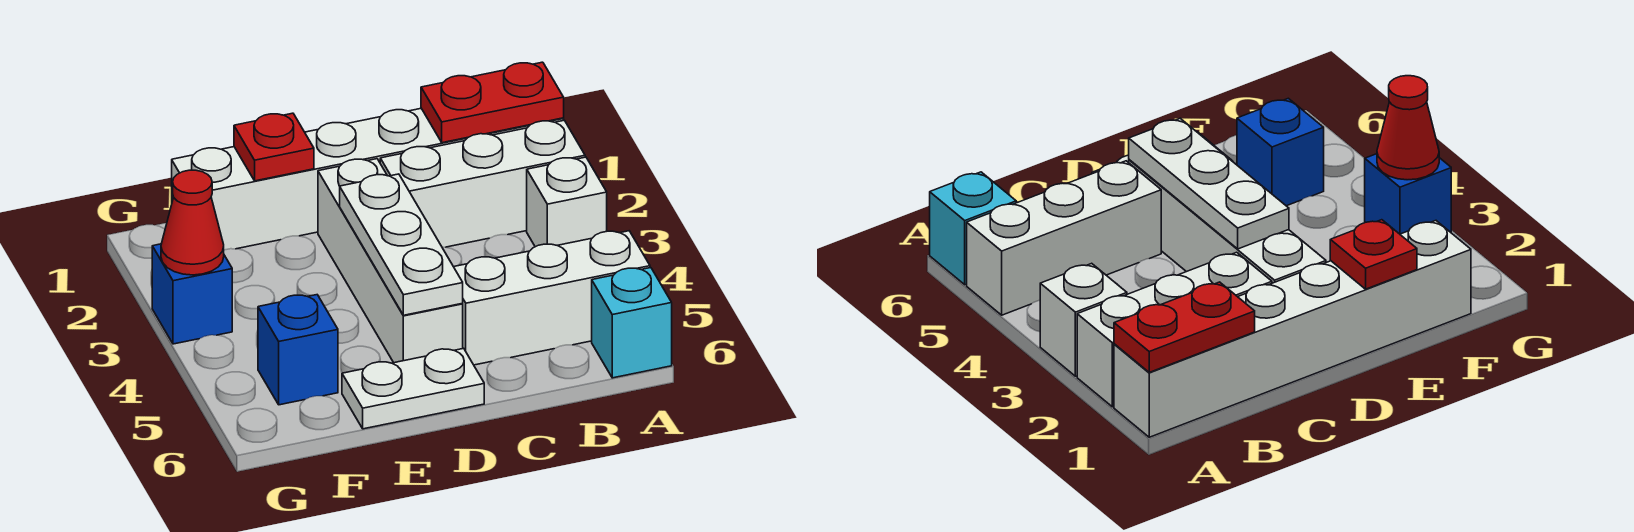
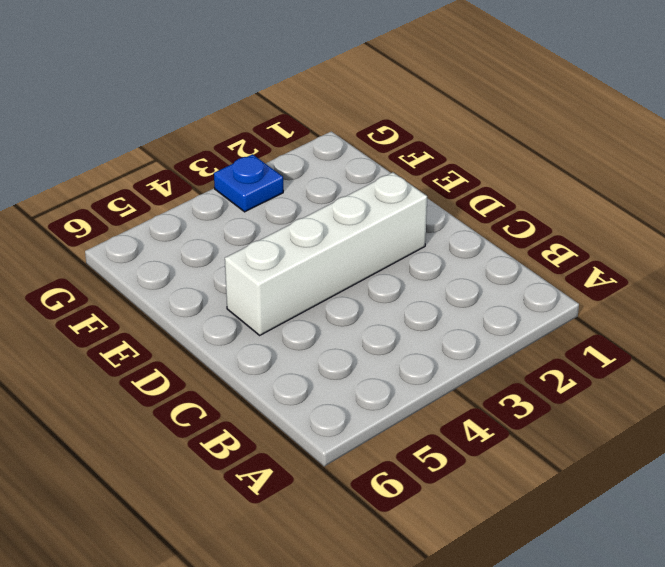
blue plate G3 level 1 -> blue brick G3 level 1
none -> white brick A1:F1 level 1
none -> white brick A2:C2 level 1
none -> white brick A3 level 1

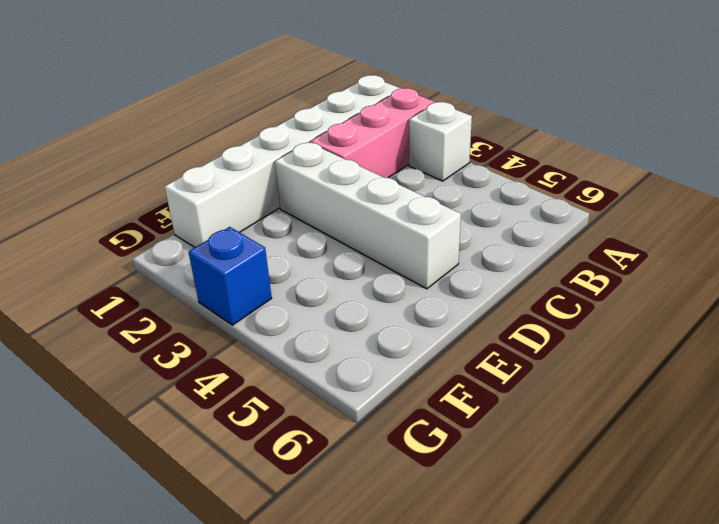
pink brick A2:C2 level 1 -> white brick A2:C2 level 1
none -> white brick A5:C5 level 1
none -> cyan brick A6 level 1
none -> white plate D6:E6 level 1

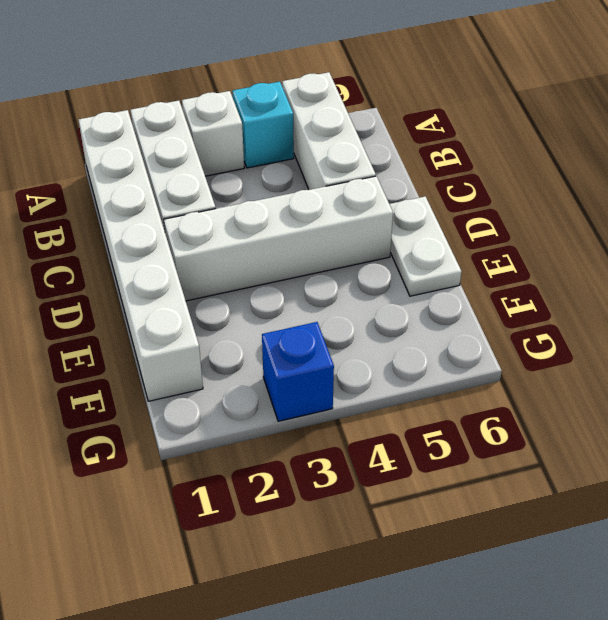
cyan brick A4 level 1 -> cyan brick A6 level 1
none -> blue brick F5 level 1
none -> red plate A1:B1 level 2
none -> white plate D3:D5 level 2

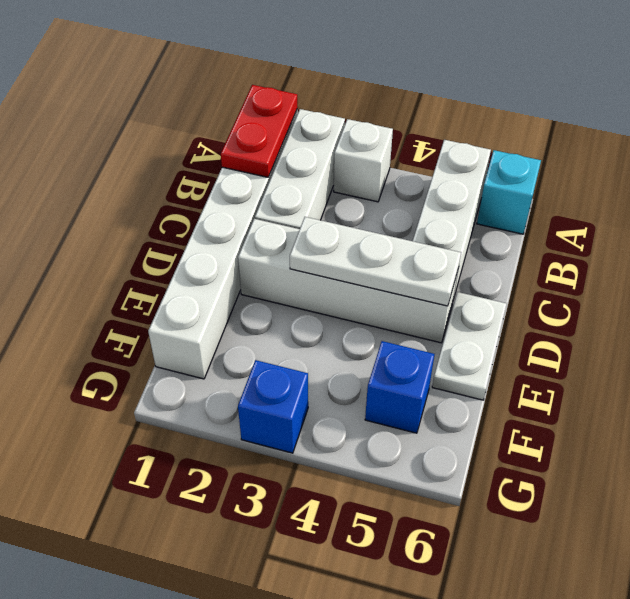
none -> red plate E1 level 2
none -> red cone G3 level 2

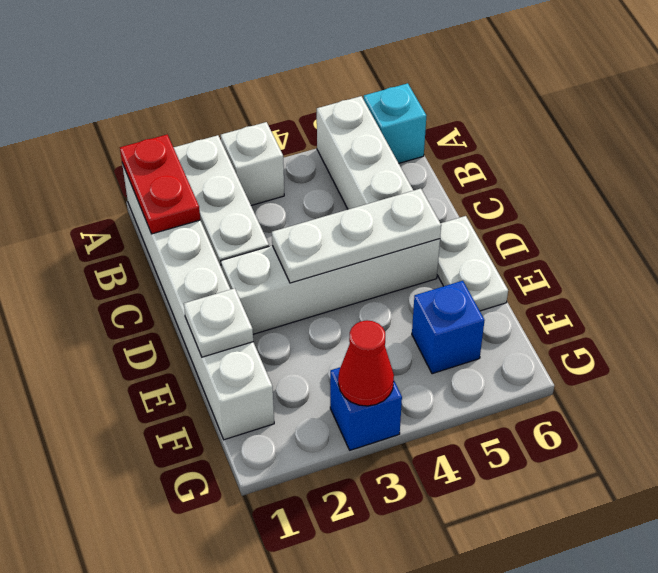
white plate E1 level 2 -> red plate E1 level 2

